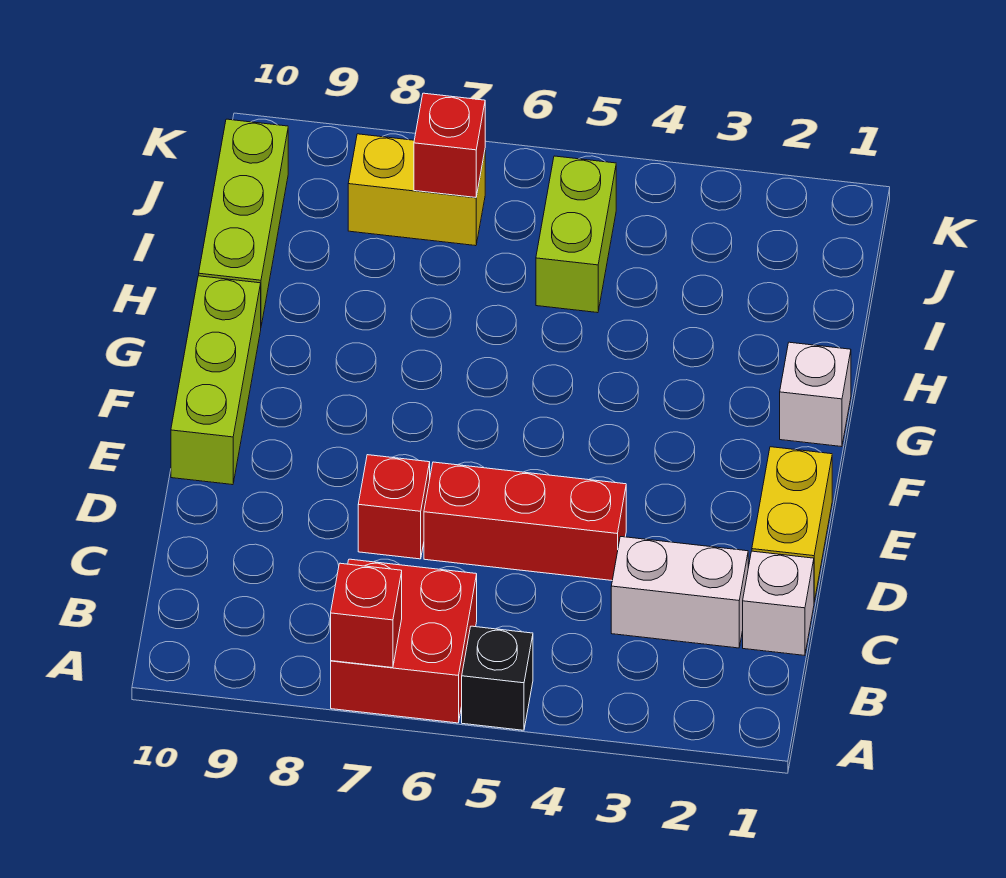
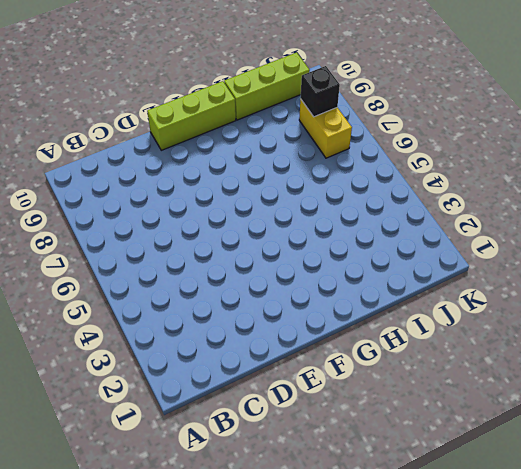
black brick J8 level 2 -> black brick A5 level 1
none -> red brick A6:B7 level 1
none -> white brick C1 level 1
none -> white brick C2:C3 level 1

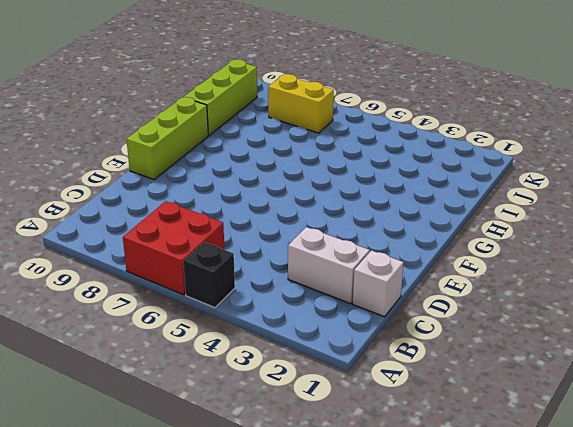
none -> yellow brick D1:E1 level 1
none -> red brick D4:D6 level 1
none -> red brick D7 level 1

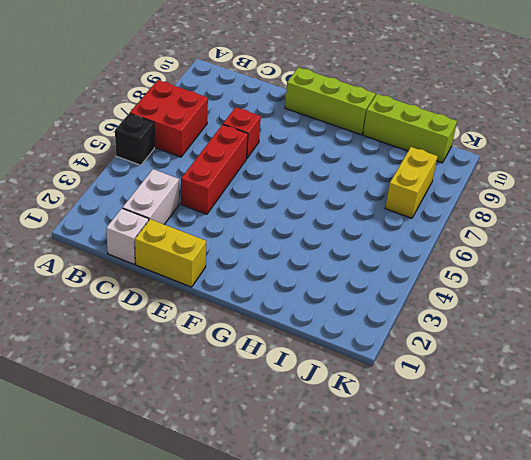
none -> white brick G1 level 1
none -> lime brick I5:J5 level 1
none -> red brick A7 level 2

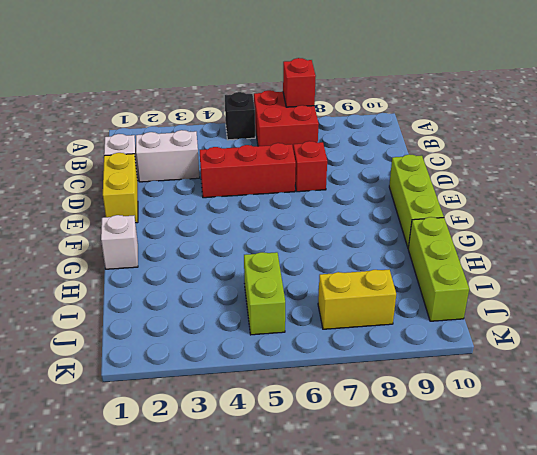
none -> red brick J7 level 2

